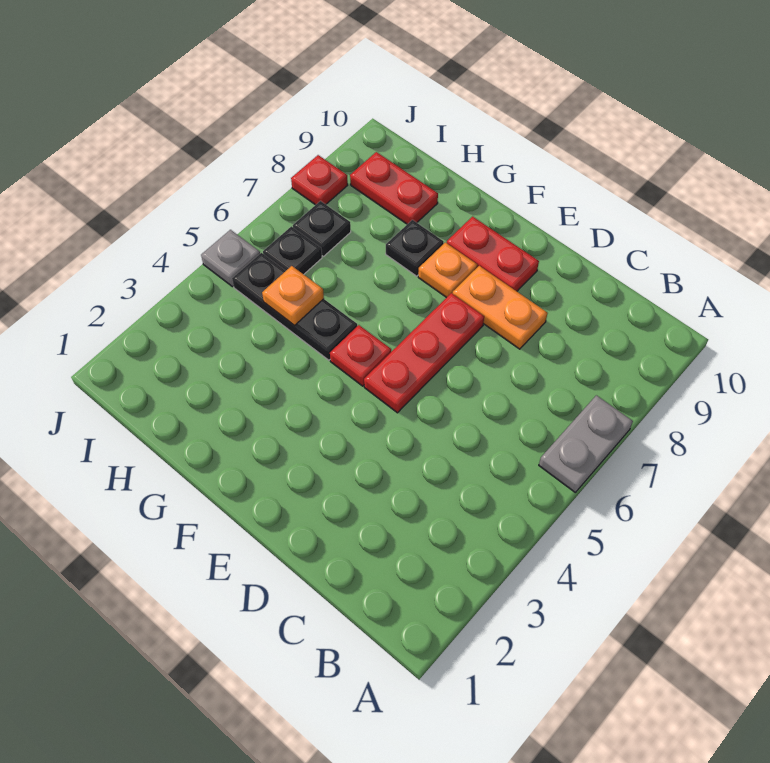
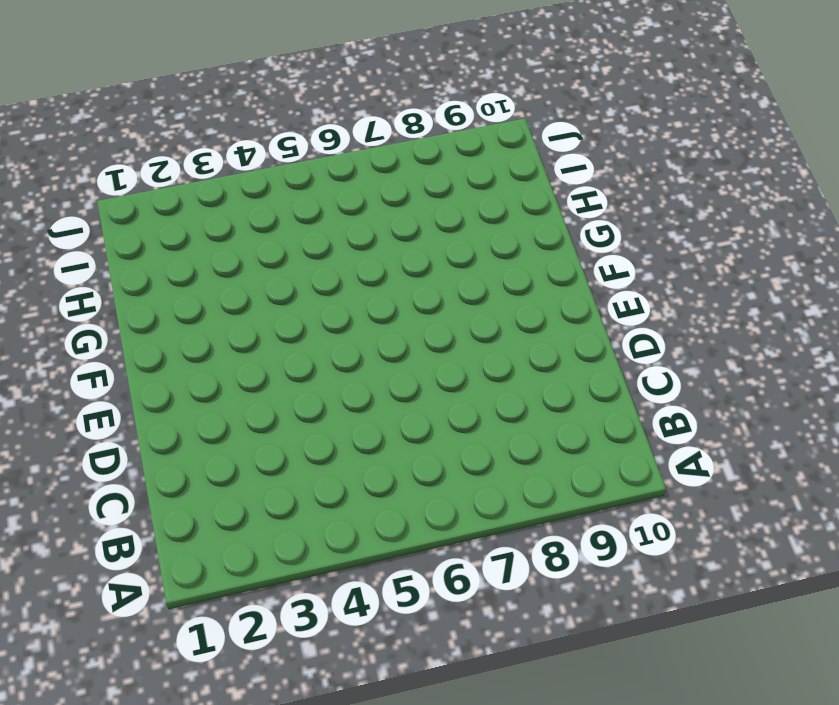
none -> grey plate A6:A7 level 1
none -> orange plate D8:E8 level 1
none -> red plate E5:E7 level 1

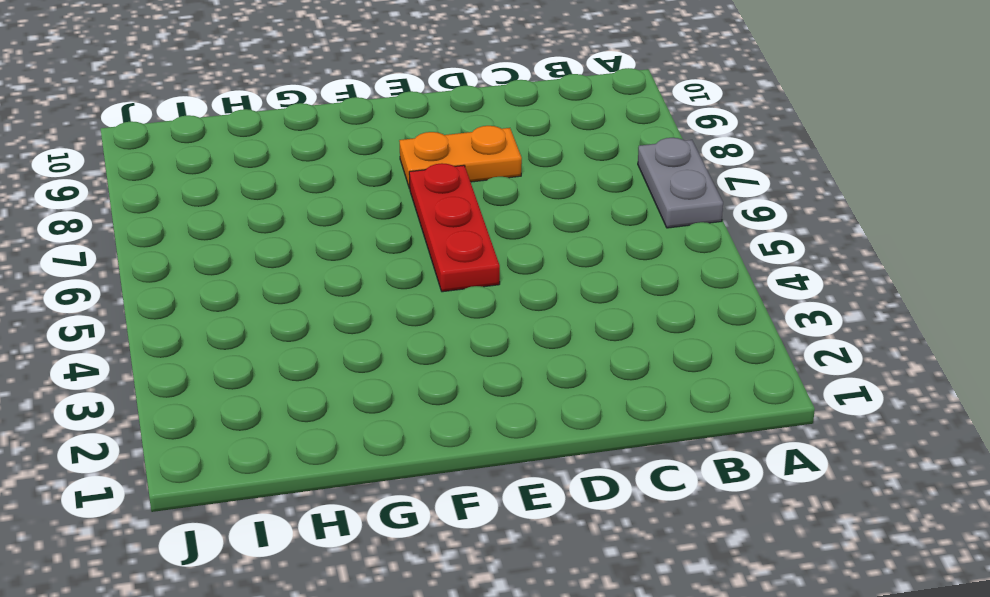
none -> red plate E9:F9 level 1
none -> red plate F5 level 1
none -> orange plate F8 level 1

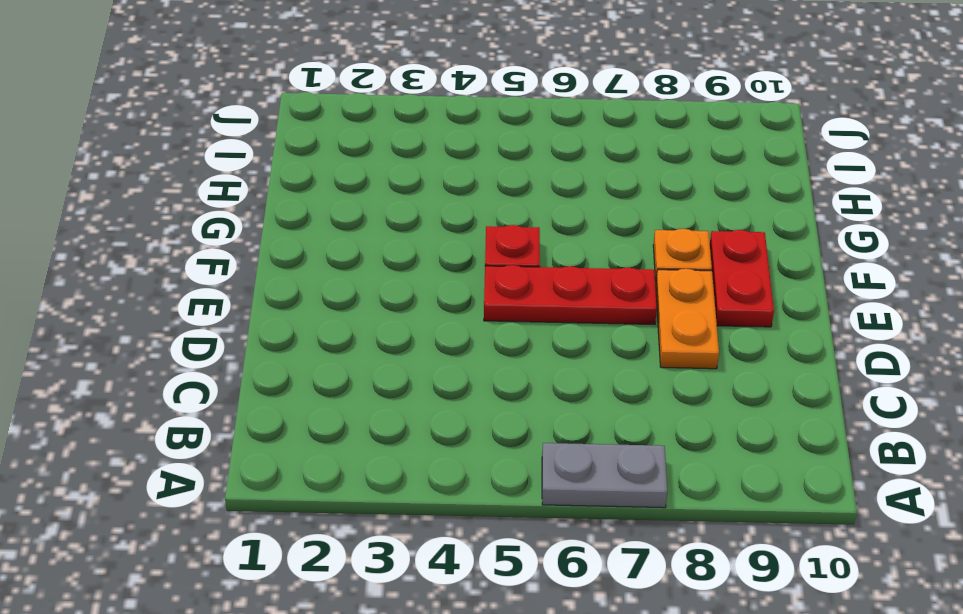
none -> black plate G5:I5 level 1
none -> black plate G8 level 1
none -> red plate H9:I9 level 1

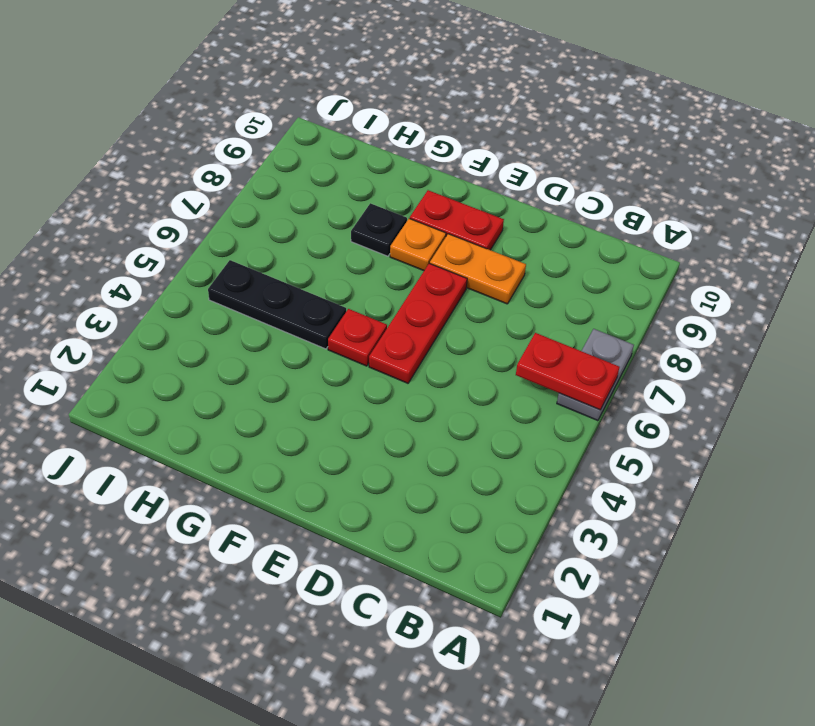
red plate A6:B6 level 2 -> red plate H9:I9 level 1
none -> black plate I6 level 1
none -> black plate I7 level 1
none -> grey plate J5 level 1

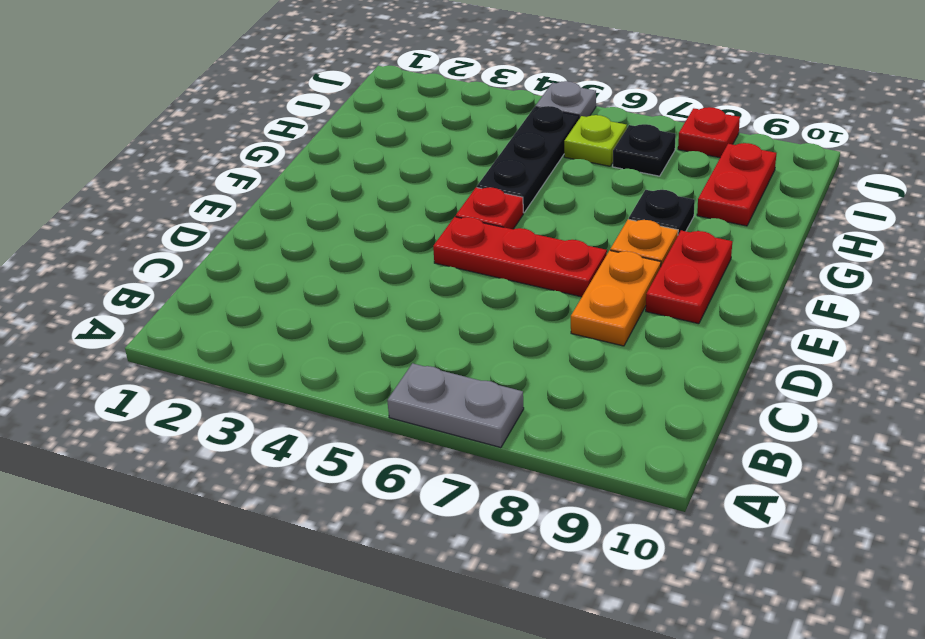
lime plate I6 level 1 -> black plate I6 level 1
none -> orange plate H5 level 2

